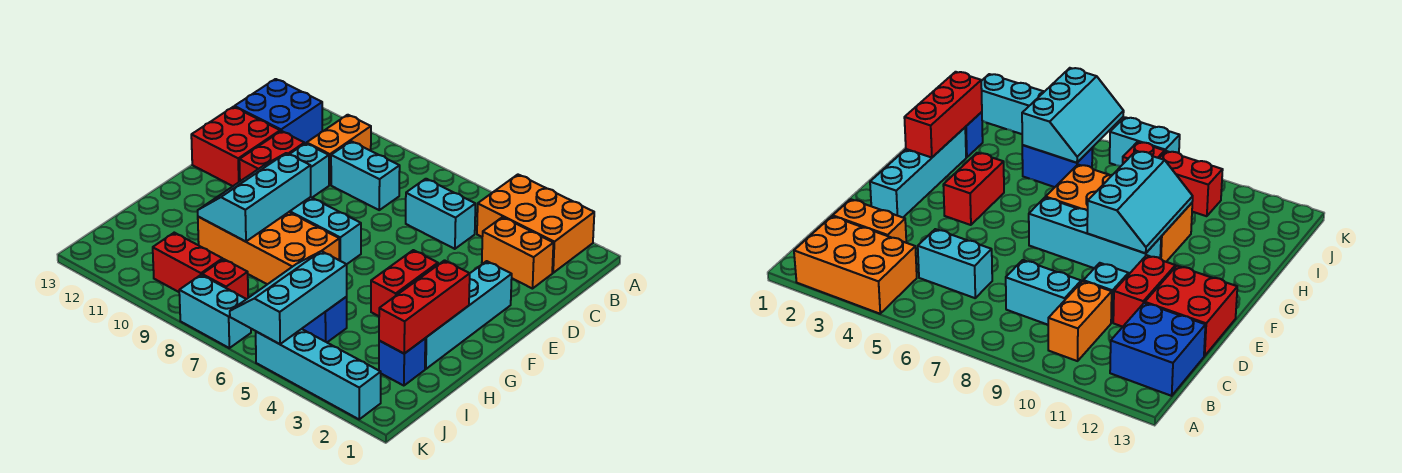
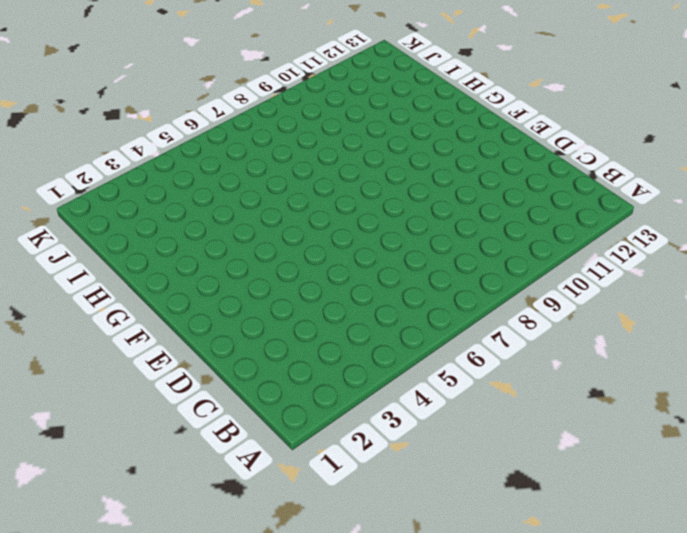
none -> orange brick A2:B4 level 1
none -> orange brick B10:C10 level 1
none -> blue brick B12:C13 level 1

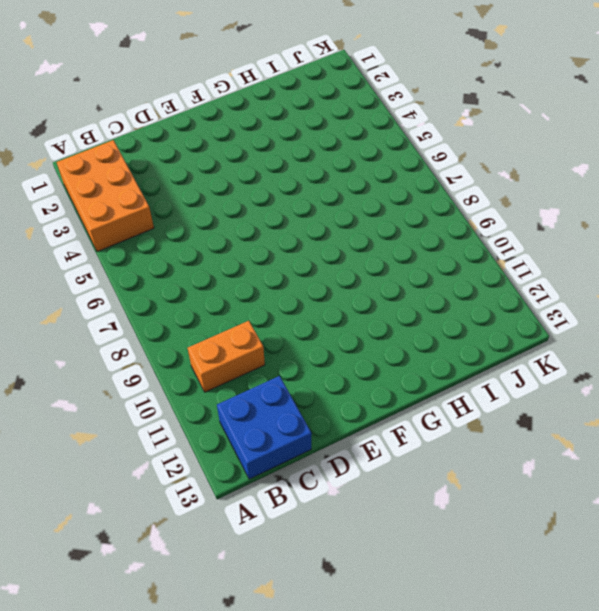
none -> orange brick C2:C3 level 1
none -> cyan brick C5:C6 level 1
none -> cyan brick C8:C9 level 1

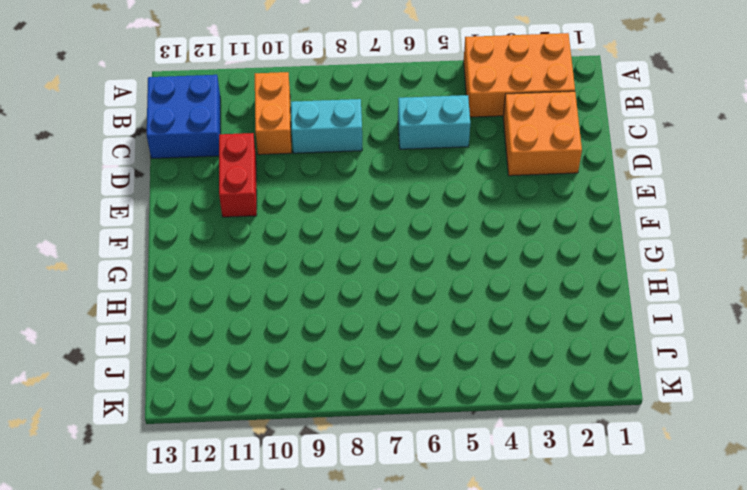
orange brick C2:D3 level 1 -> orange brick C2:C3 level 1
none -> cyan brick D10 level 1
none -> red brick D12:E13 level 1
none -> cyan brick E2:H2 level 1

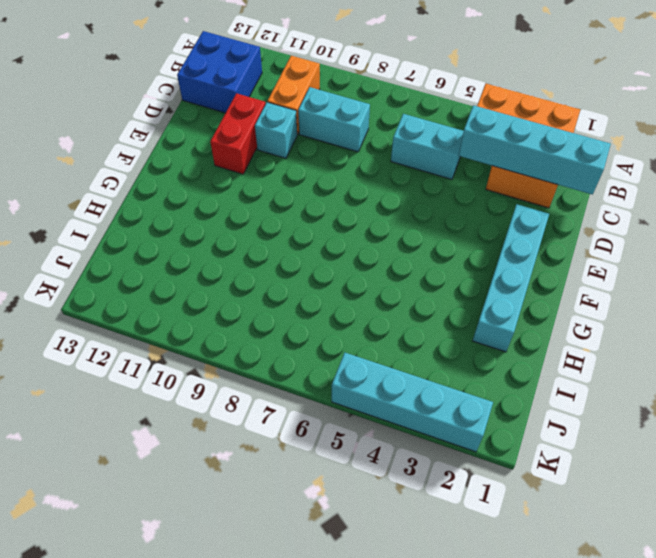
cyan brick C1:C4 level 2 -> cyan brick F7:F10 level 1
none -> red brick D12:E13 level 1
none -> red brick F4:G4 level 1
none -> orange brick G7:H10 level 1

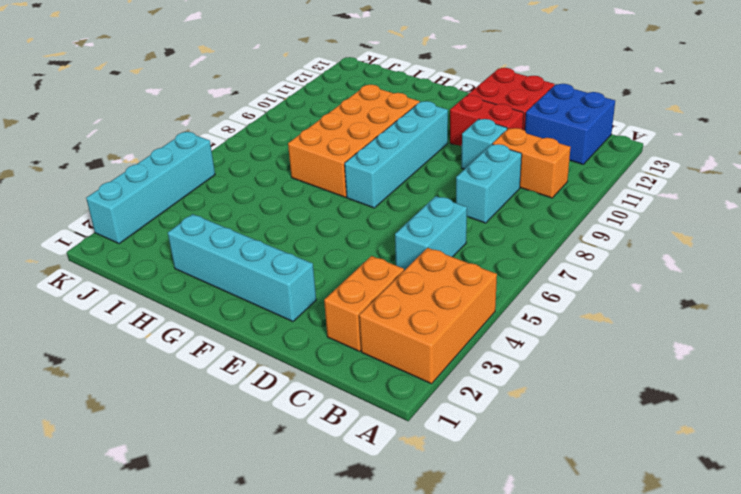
none -> red brick F4:G4 level 1
none -> blue brick I2 level 1
none -> blue brick I5:I6 level 1

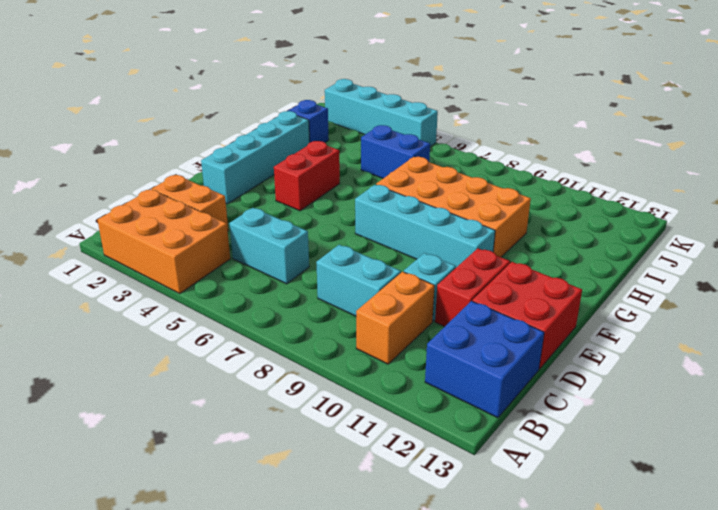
none -> red brick J8 level 1
none -> red brick J9:J10 level 1
none -> cyan brick K7:K8 level 1

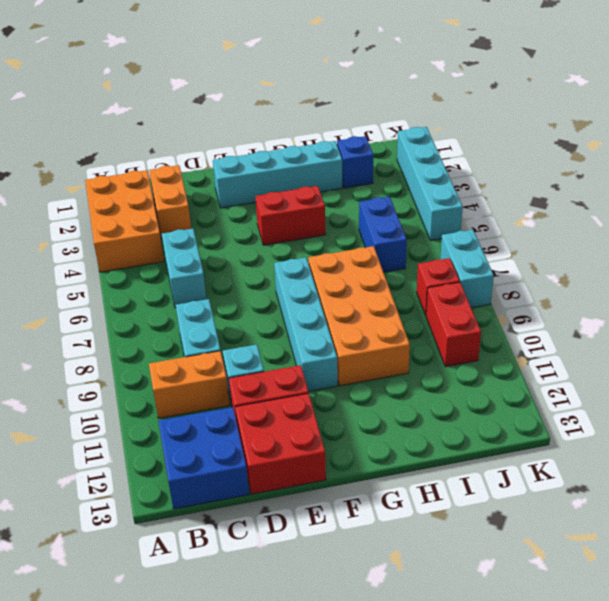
none -> cyan slope F9:H10 level 2 top 9
none -> red brick G2:I2 level 2
none -> cyan slope I5:K6 level 2 top 5

